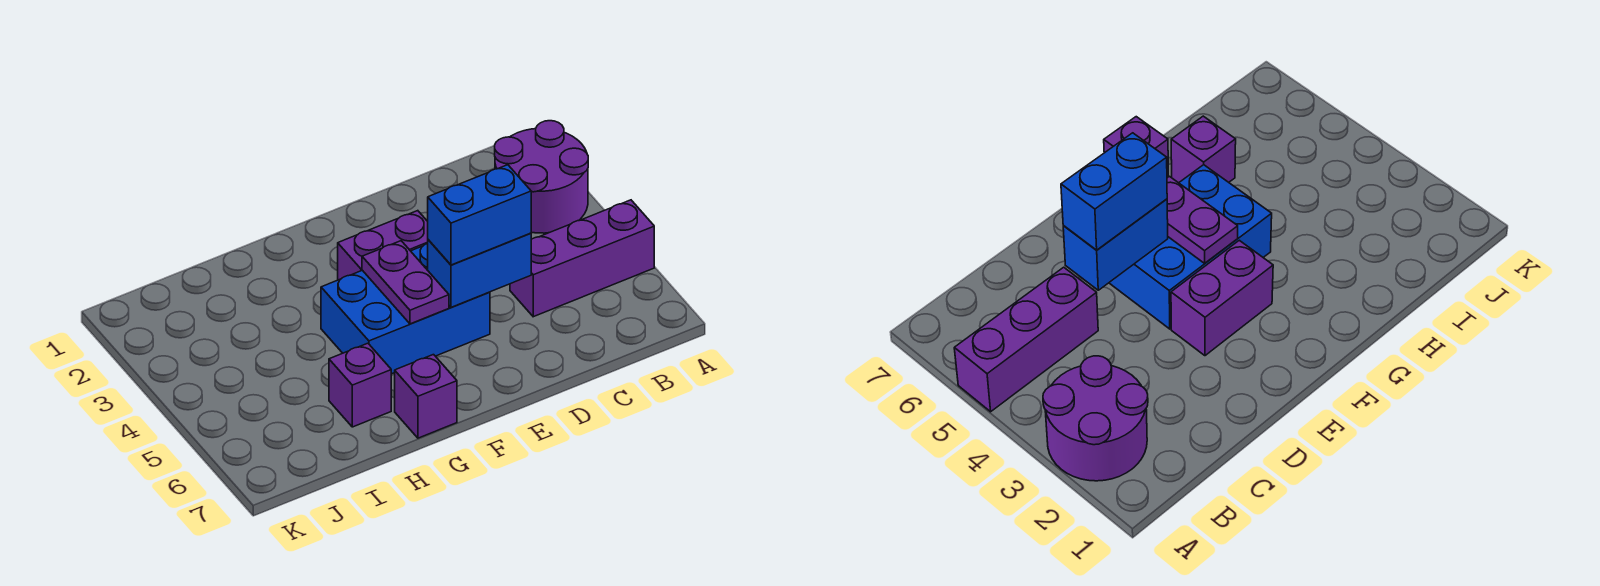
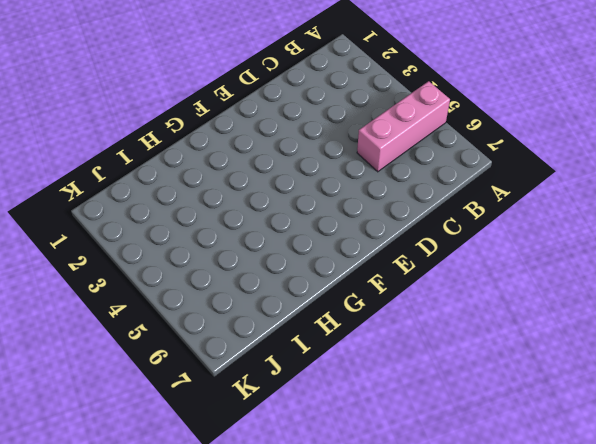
pink brick A5:C5 level 1 -> purple brick A5:C5 level 1
none -> purple round brick A2:B3 level 1
none -> purple brick E3:F3 level 1

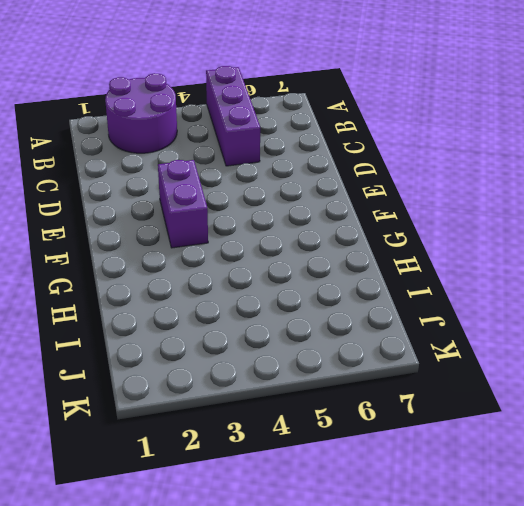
none -> blue brick E4:G5 level 1
none -> purple brick G7 level 1

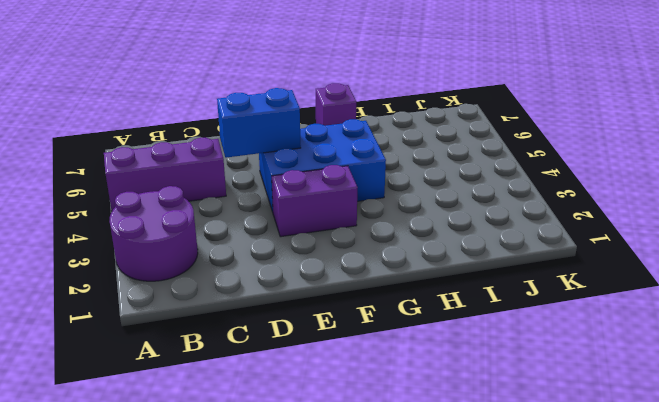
none -> purple brick H6 level 1
none -> purple plate F4:F5 level 2

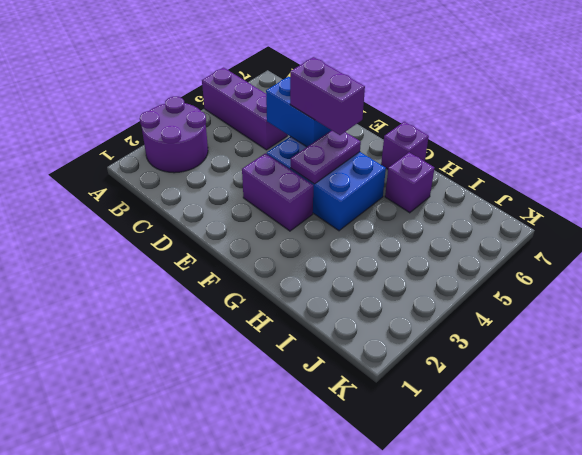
purple brick E5:F5 level 3 -> blue brick D5:E5 level 3

